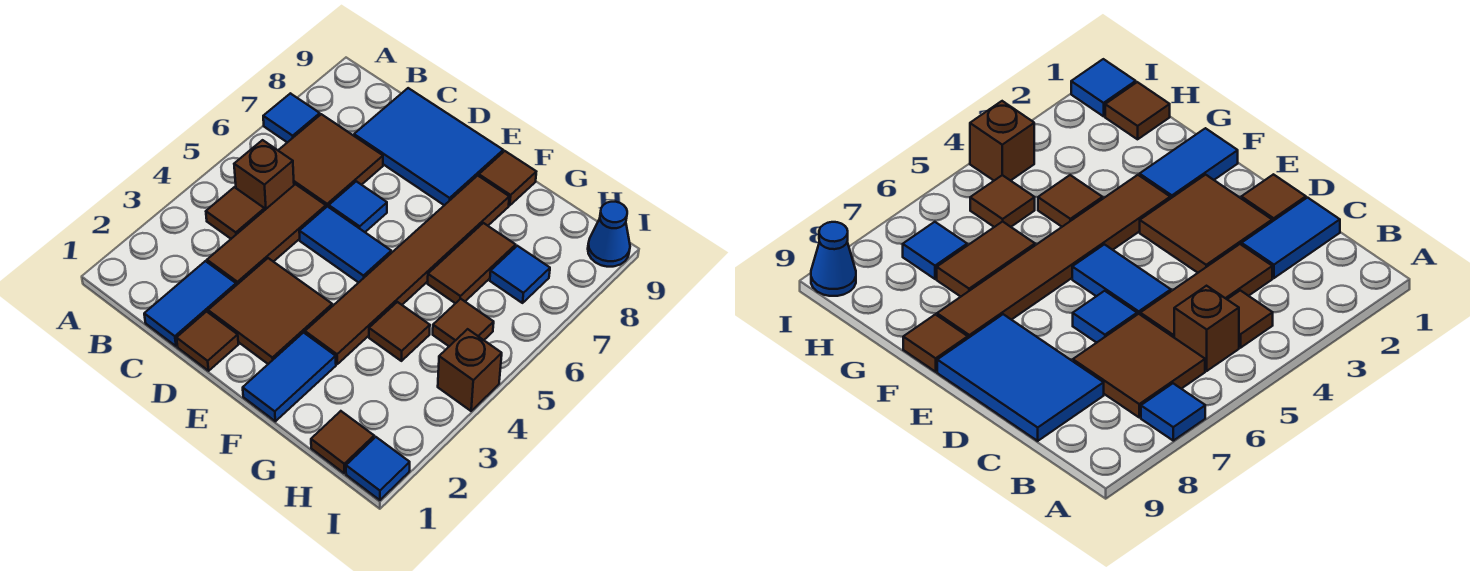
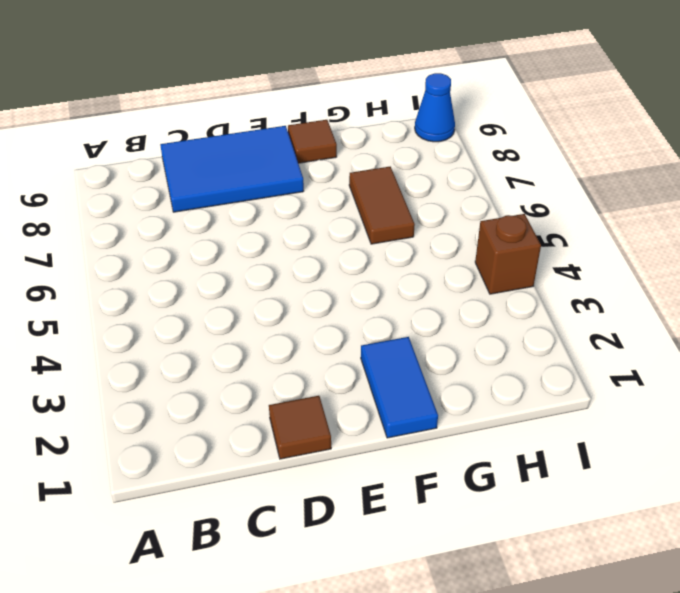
none -> blue tile A7 level 1
none -> brown tile B4 level 1
none -> brown brick B5 level 1

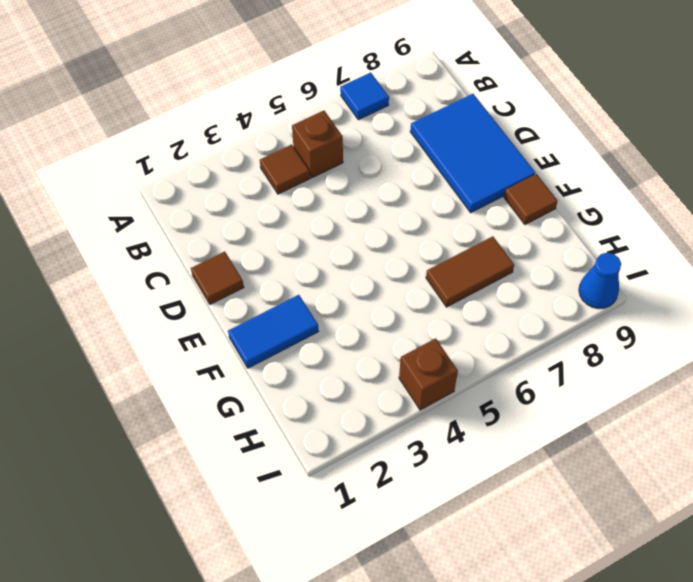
none -> brown tile B6:C7 level 1
none -> blue tile C1:C2 level 1
none -> brown tile C3:C5 level 1

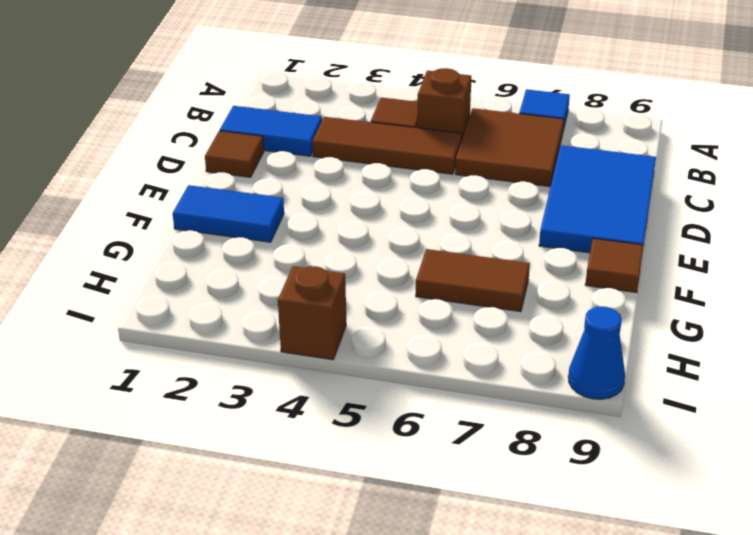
none -> brown tile D2:E3 level 1
none -> blue tile D5:E5 level 1
none -> blue tile D6 level 1

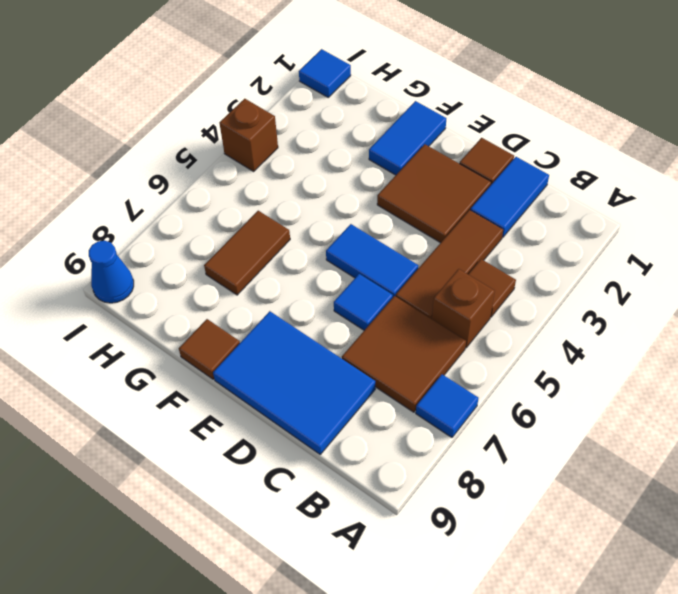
none -> brown tile F3:F8 level 1
none -> brown tile G4 level 1
none -> brown tile H1 level 1

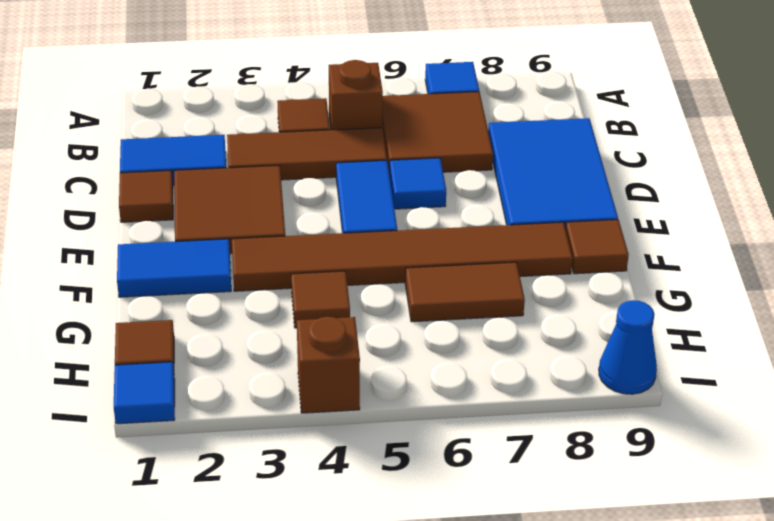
none -> brown tile H5 level 1
none -> blue tile H7 level 1

